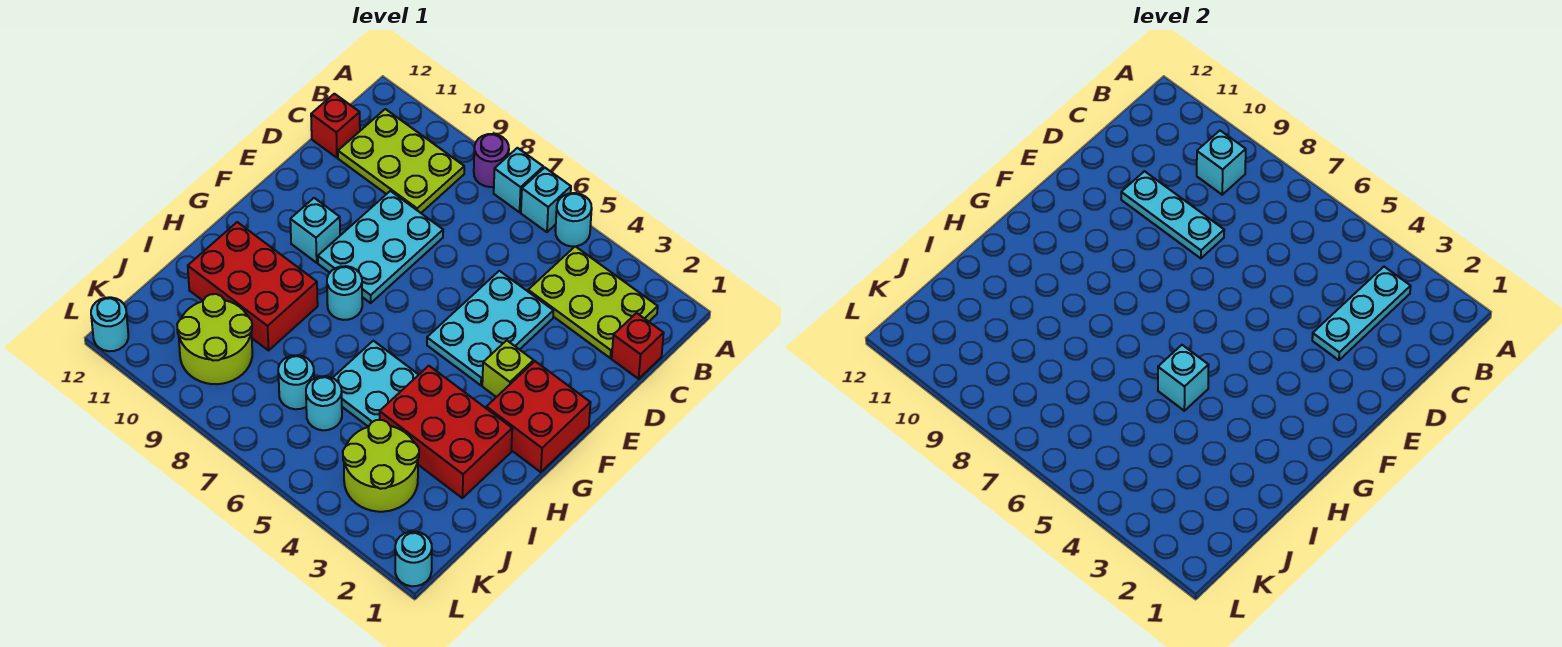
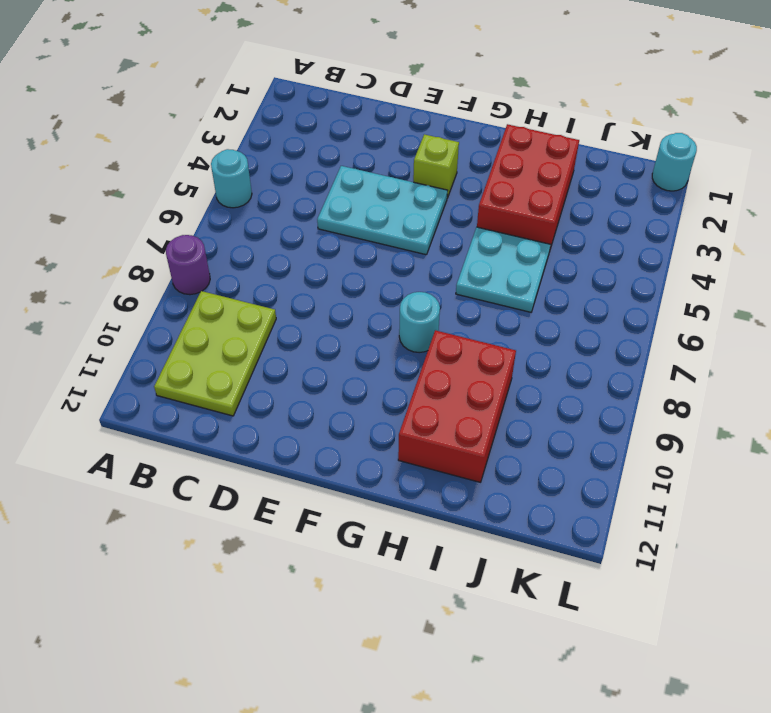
none -> cyan brick A6 level 1
none -> cyan brick A7 level 1
none -> lime plate B2:C4 level 1

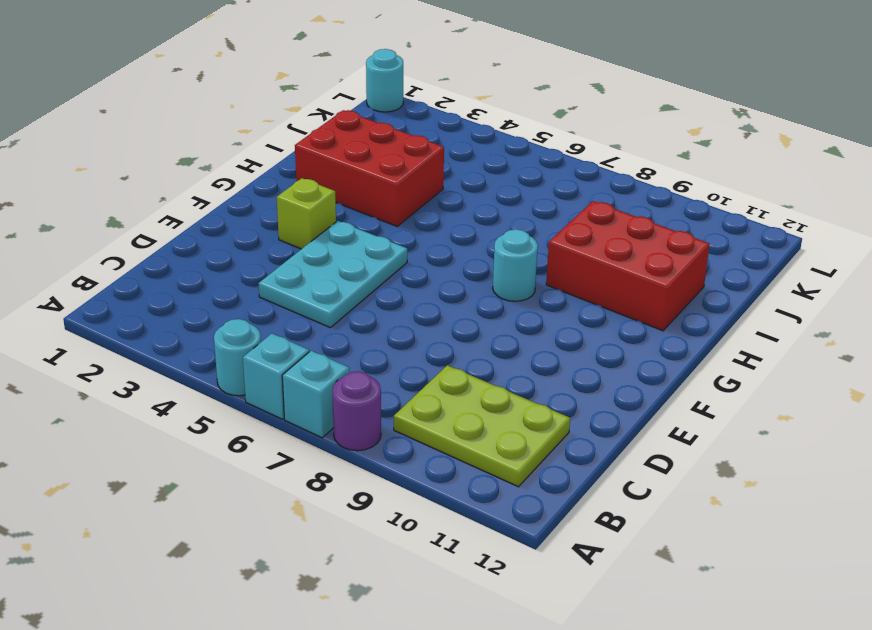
none -> lime plate B2:C4 level 1
none -> red brick C1 level 1
none -> red brick C12 level 1

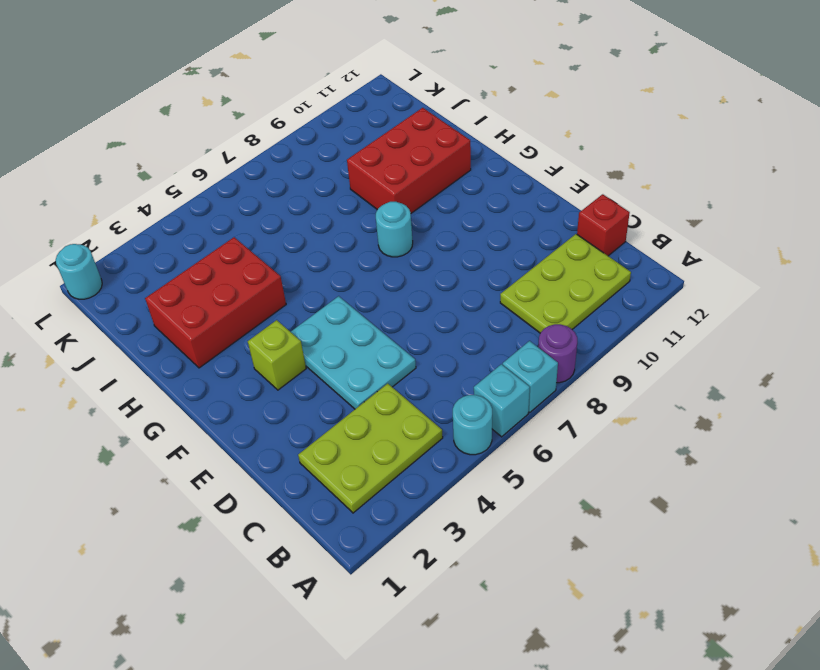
none -> red brick C1 level 1
none -> cyan plate D8:F9 level 1
none -> red brick F1:G2 level 1

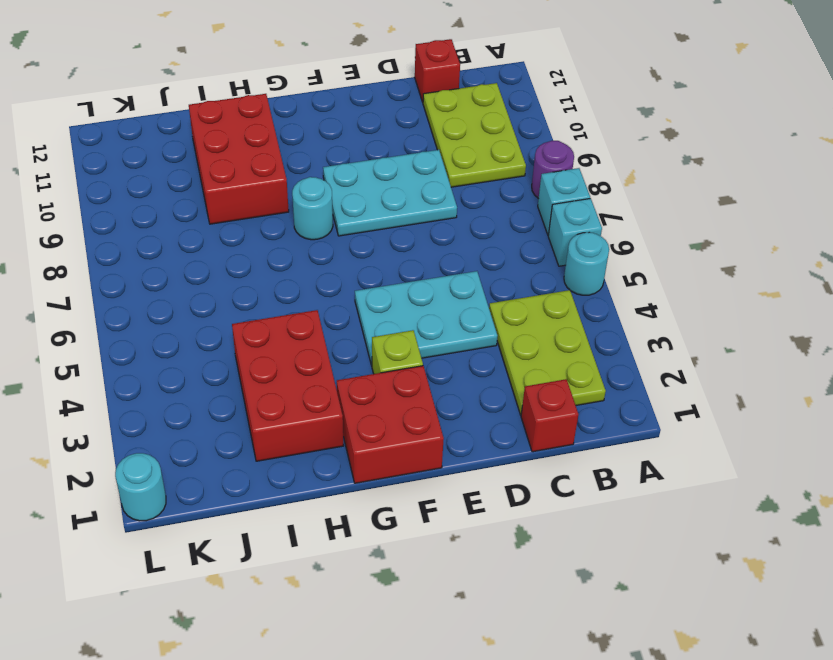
none -> cyan brick F10 level 1
none -> cyan plate H5:I6 level 1
none -> lime round brick J3:K4 level 1

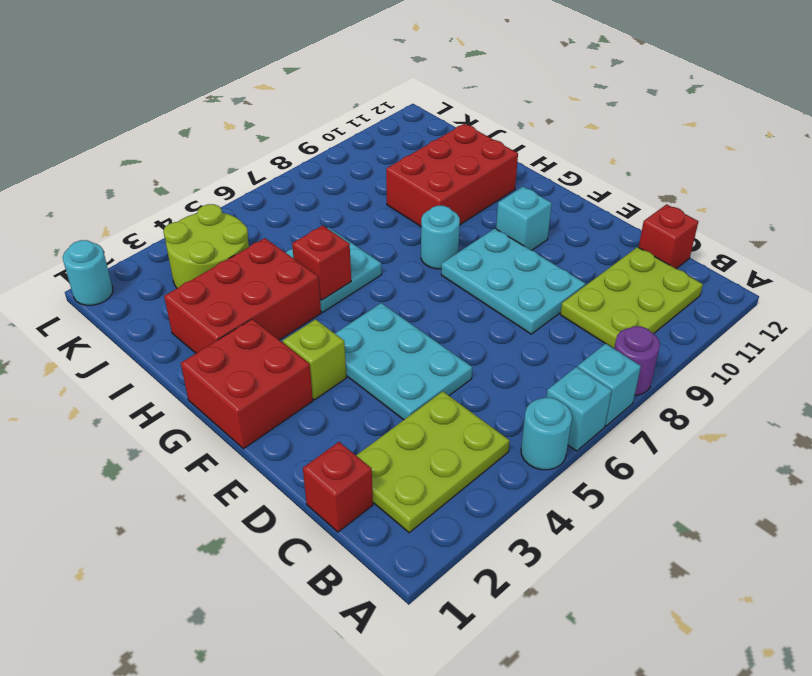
red brick H5 level 2 -> cyan brick H5 level 2
none -> cyan round brick J6 level 1
none -> cyan round brick J7 level 1
none -> lime round brick J9:K10 level 1

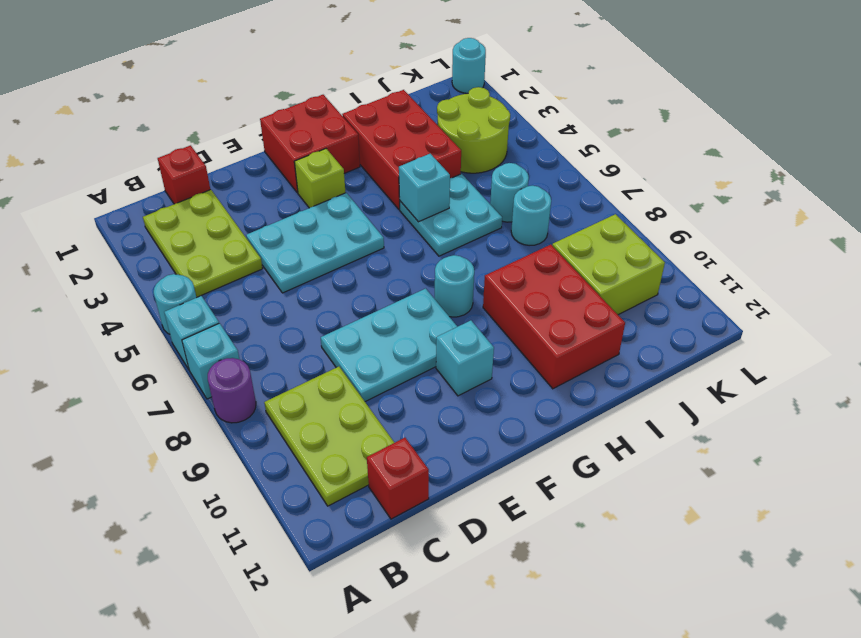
lime brick J9:K10 level 1 -> lime round brick J9:K10 level 1
none -> cyan round brick L12 level 1
none -> cyan plate B3:D3 level 2
none -> cyan brick B9 level 2

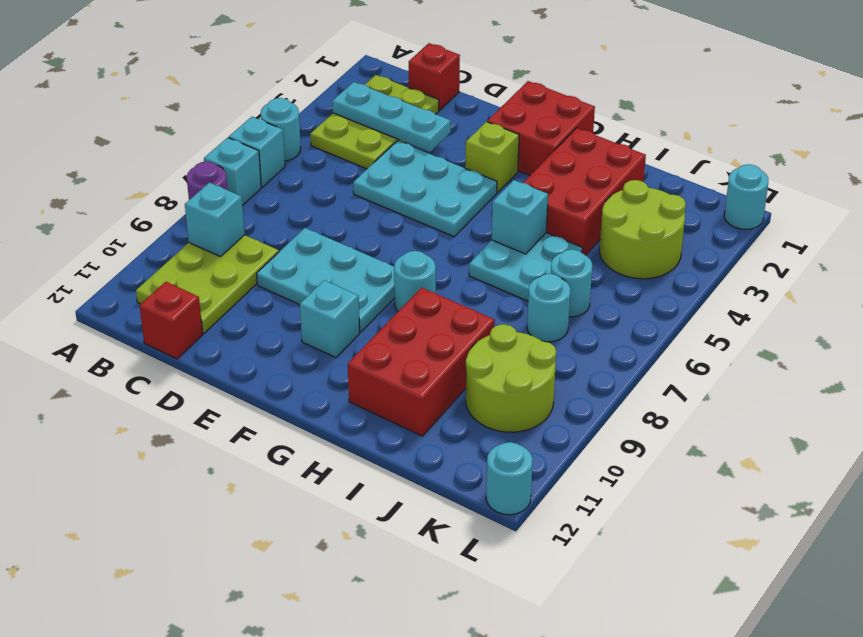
none -> cyan plate D8:D10 level 2

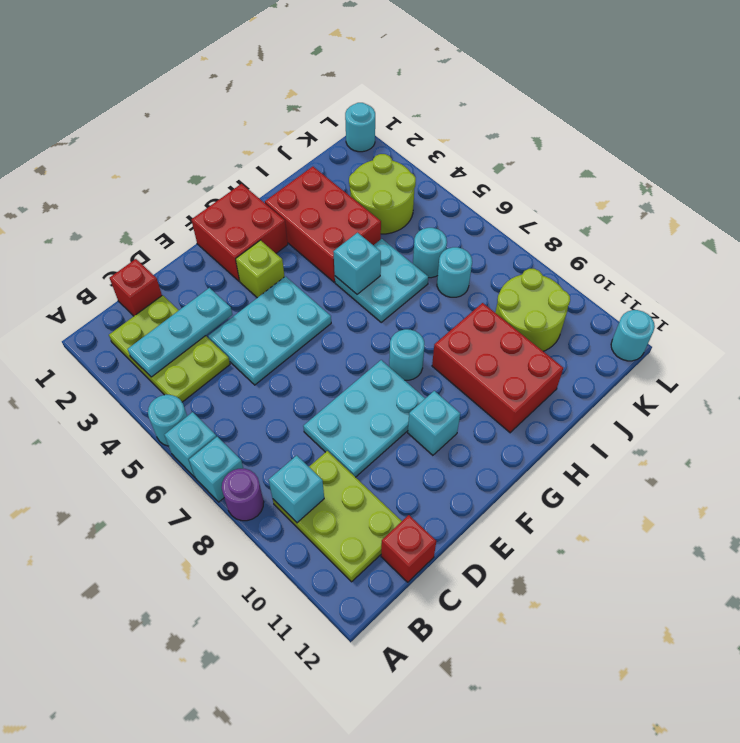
none -> cyan plate D8:D10 level 2

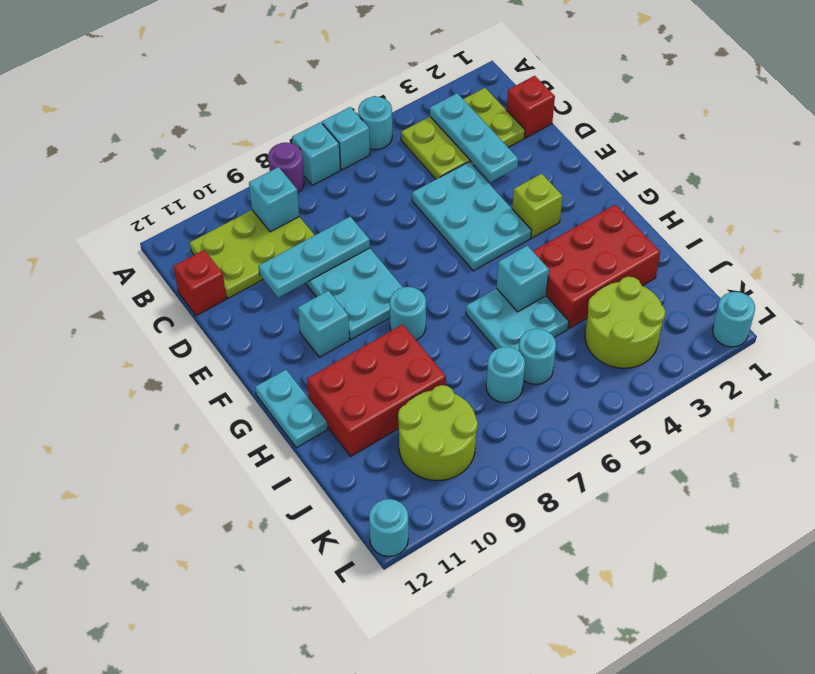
cyan plate G12:H12 level 1 -> none
none -> red brick F1:G2 level 1

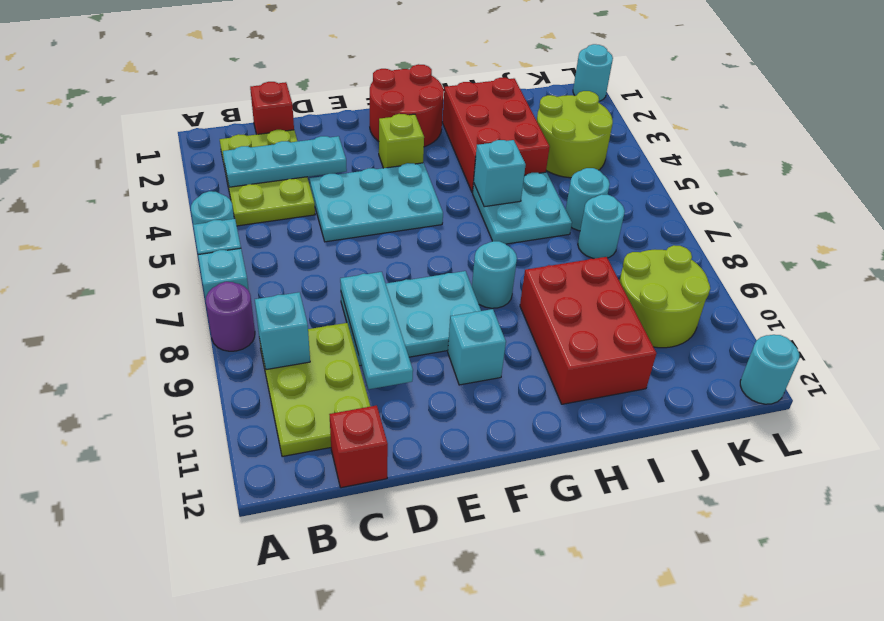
red round brick F1:G2 level 1 -> red brick F1:G2 level 1

